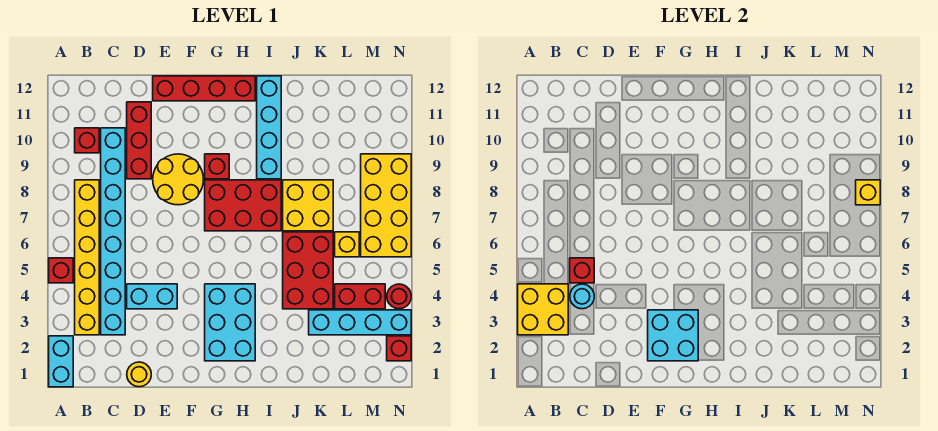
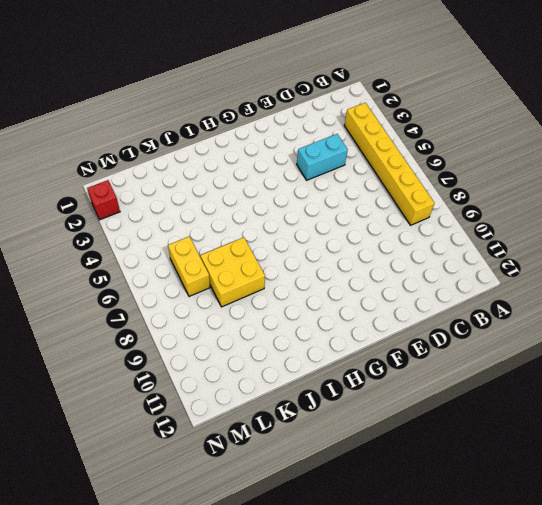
yellow brick L6:L7 level 1 -> yellow brick L6 level 1
none -> cyan brick A1:A2 level 1
none -> red brick A5 level 1
none -> red brick B10 level 1

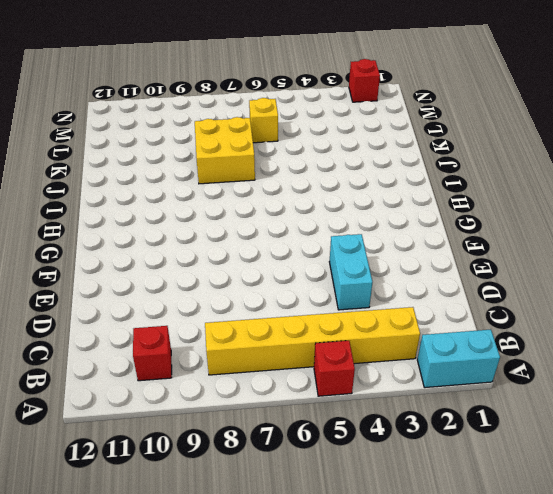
none -> cyan brick C3:C10 level 1
none -> yellow round brick D1 level 1
none -> red brick D9:D11 level 1

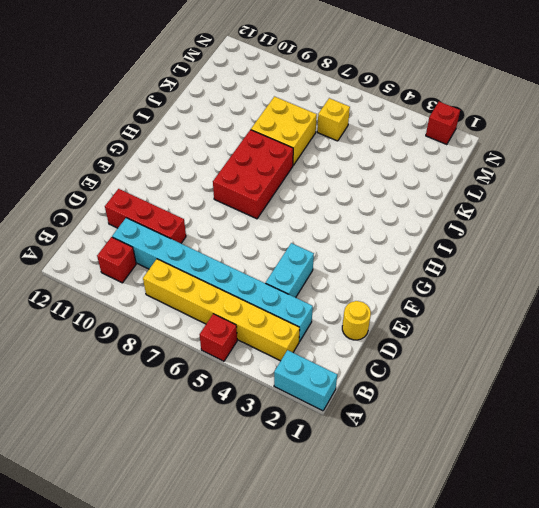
none -> yellow round brick E8:F9 level 1
none -> red brick E12:H12 level 1
none -> cyan brick G2:H4 level 1

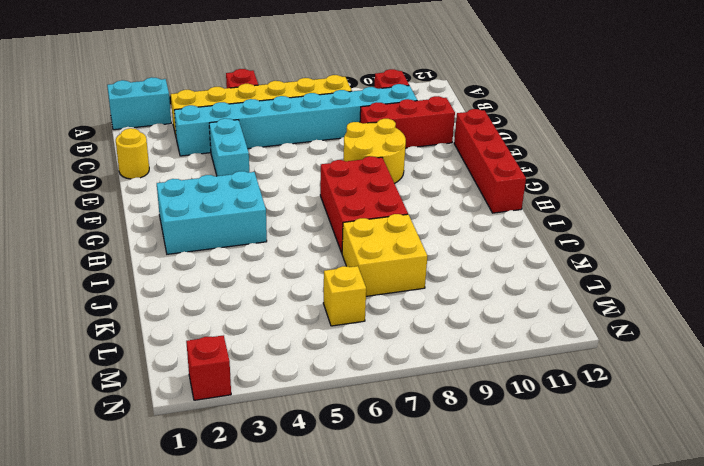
none -> red brick G9 level 1
none -> cyan brick I9:I12 level 1
none -> red brick J4:K6 level 1

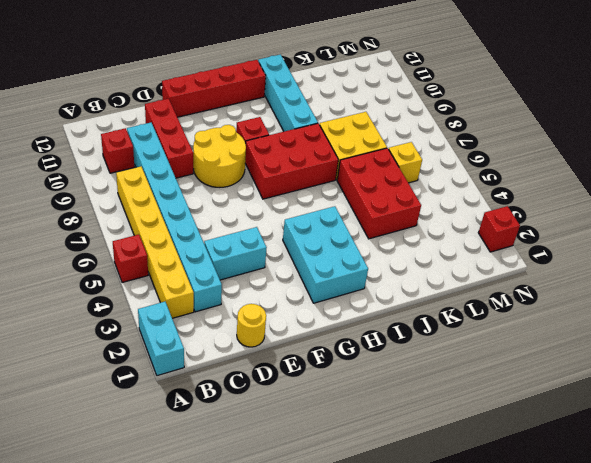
none -> cyan brick K3:N3 level 1
none -> red brick L4:M4 level 1
none -> yellow brick M6:N9 level 1

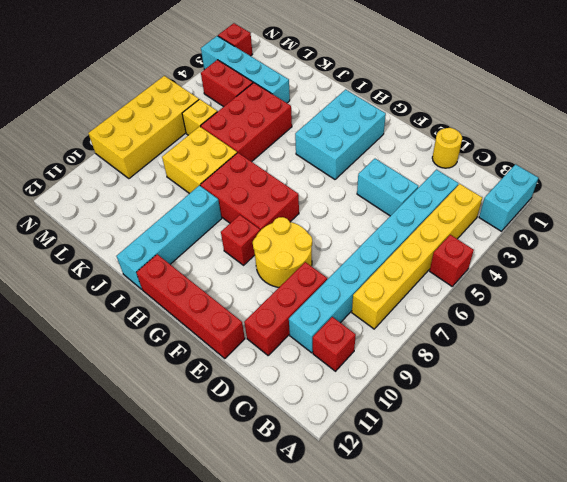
none -> red round brick N4 level 1
none -> yellow brick A3:B4 level 2
none -> cyan round brick C4 level 2

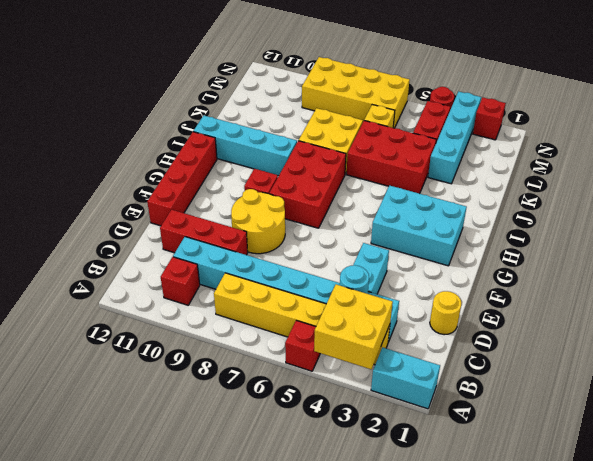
none -> red brick C5 level 2
none -> cyan brick F2:G3 level 2
none -> yellow brick N8 level 2

